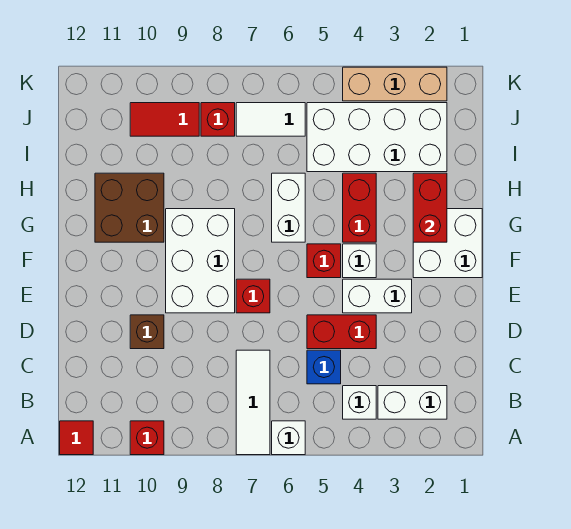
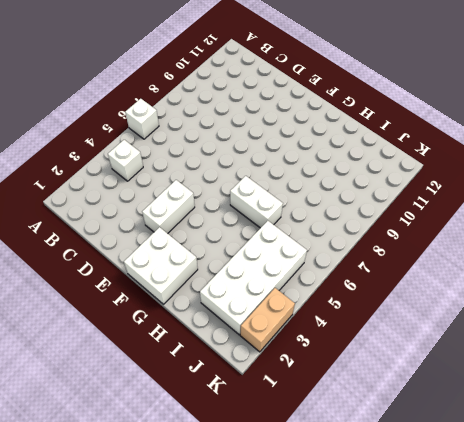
tan brick K2:K3 level 1 -> tan brick K2:K4 level 1
none -> white tile A7:C7 level 1
none -> red brick A10 level 1
none -> red tile A12 level 1

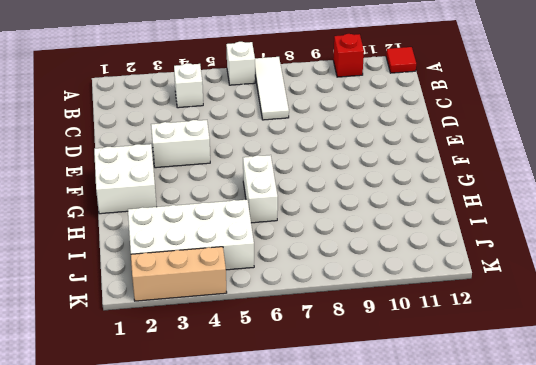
none -> white brick B2:B3 level 1
none -> blue brick C5 level 1
none -> red brick D4:D5 level 1

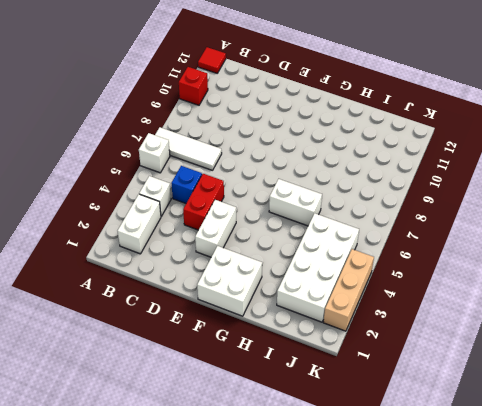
none -> brown brick D10 level 1
none -> red brick E7 level 1
none -> white brick E8:G9 level 1

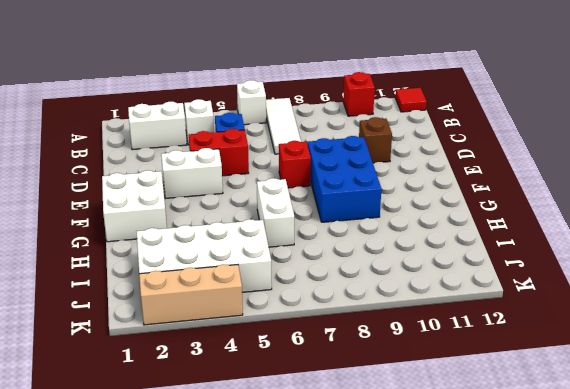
blue brick E8:G9 level 1 -> white brick E8:G9 level 1
none -> white brick F4 level 1
none -> red brick F5 level 1
none -> red brick G4:H4 level 1

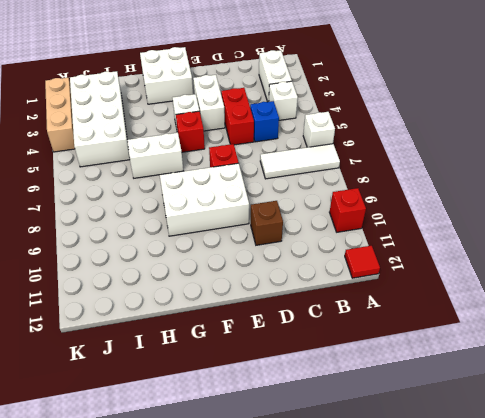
none -> red brick G4:H4 level 1
none -> brown brick G10:H11 level 1
none -> white tile J6:J7 level 1

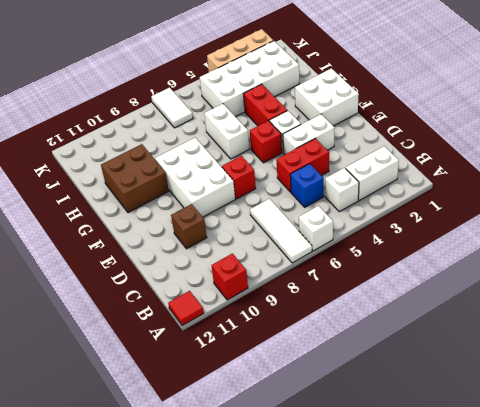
white tile J7:K7 level 1 -> white tile J6:J7 level 1
none -> red brick J8 level 1
none -> red tile J9:J10 level 1
none -> red brick G2:H2 level 2

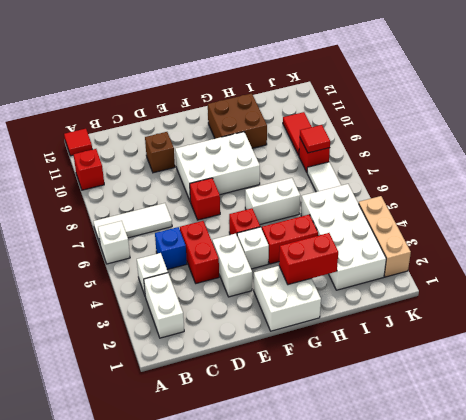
red tile J8 level 2 -> none

